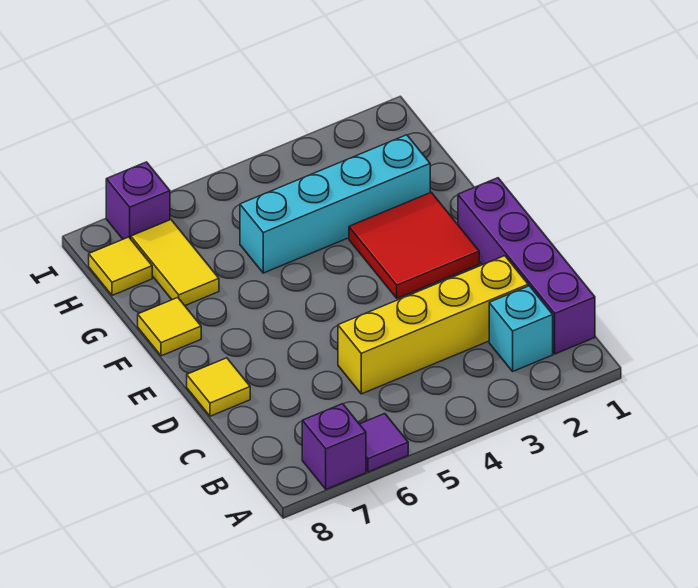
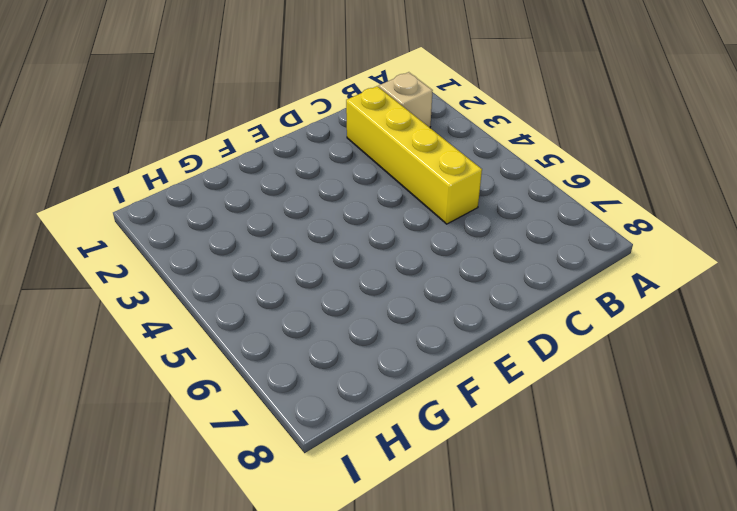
tan brick B2 level 1 -> cyan brick B2 level 1
none -> purple tile A6 level 1
none -> purple brick A7 level 1
none -> purple brick B1:E1 level 1

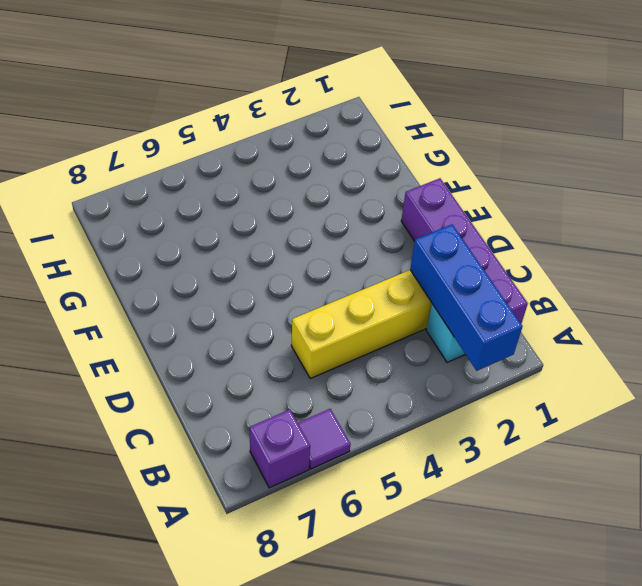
blue brick A2:C2 level 2 -> none
none -> yellow tile D8 level 1
none -> red tile E2:F3 level 1
none -> yellow tile F8 level 1

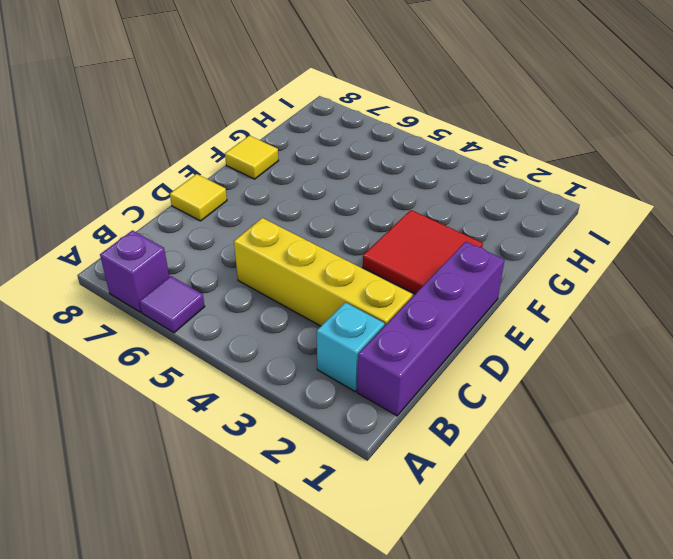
none -> cyan brick G2:G5 level 1
none -> yellow tile G7:H7 level 1
none -> yellow tile H8 level 1

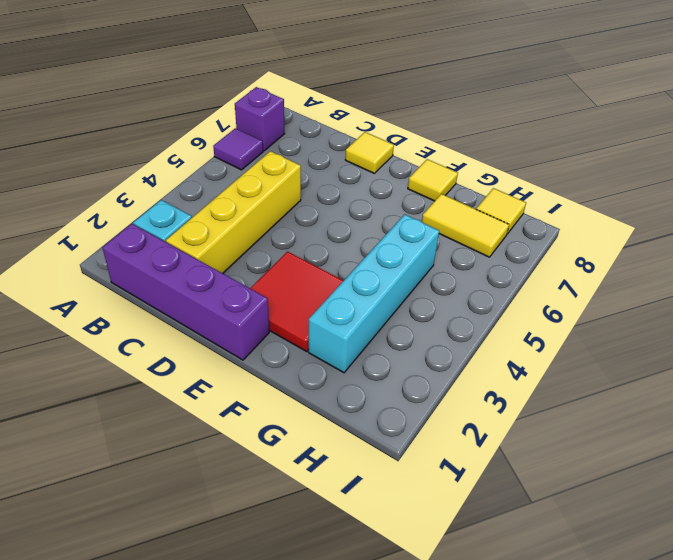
none -> purple brick I7 level 1

